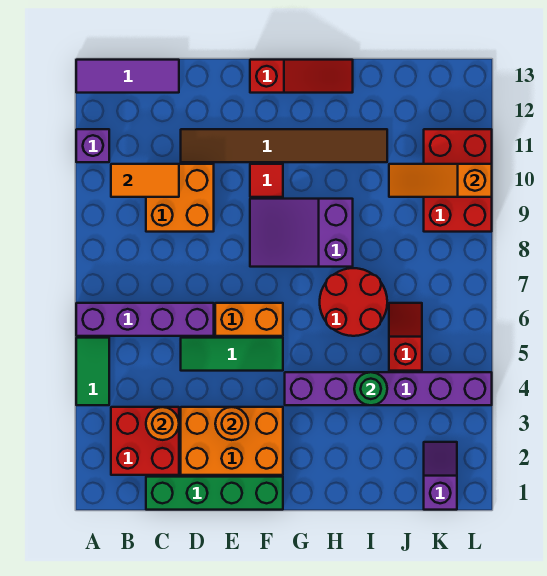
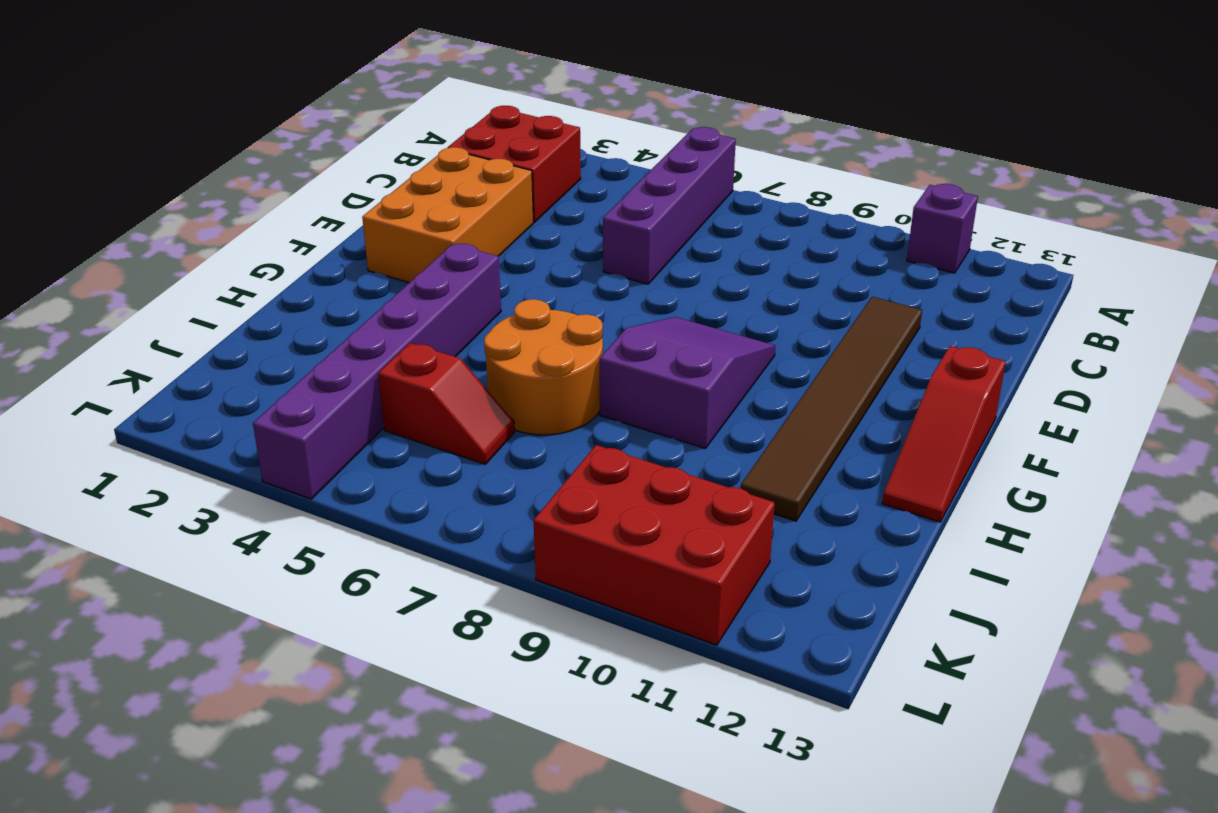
orange round brick H6:I7 level 1 -> red round brick H6:I7 level 1
none -> green tile A4:A5 level 1
none -> purple tile A13:C13 level 1
none -> green brick C1:F1 level 1

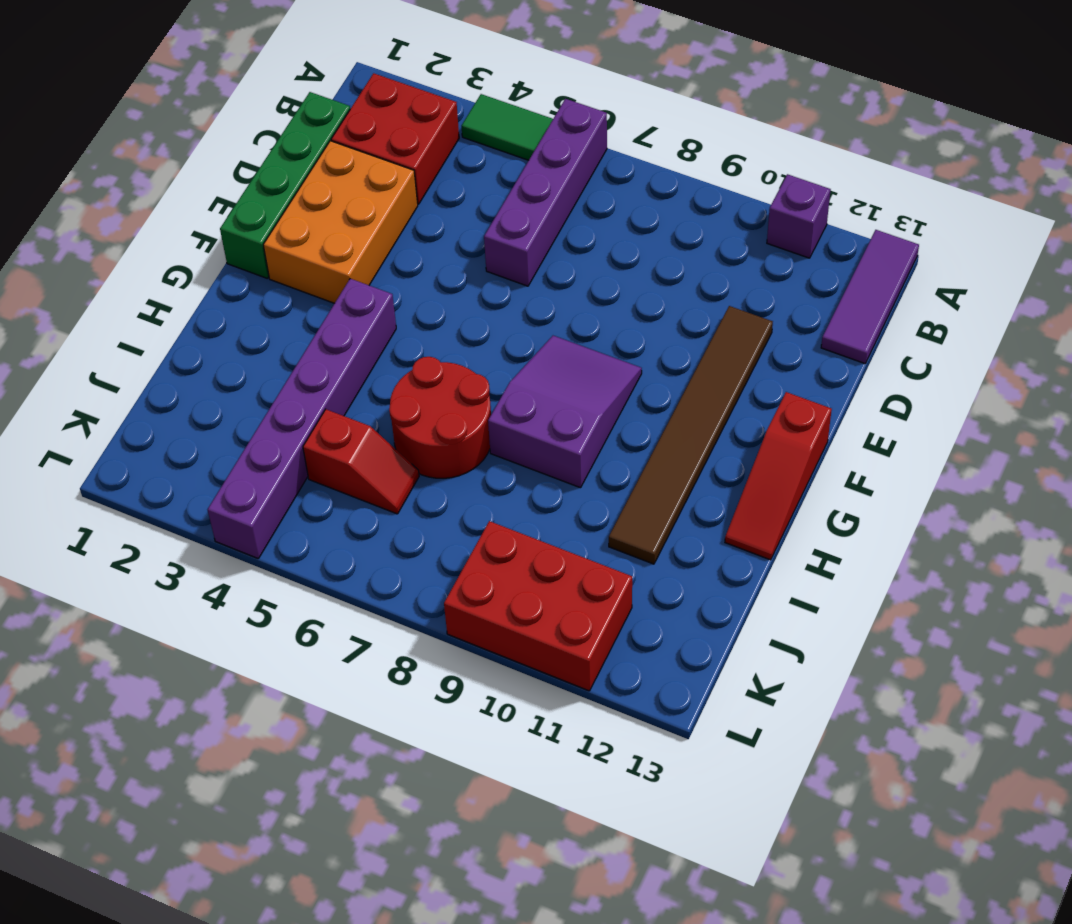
none -> orange brick C9:D10 level 1
none -> green tile D5:F5 level 1
none -> orange brick E6:F6 level 1

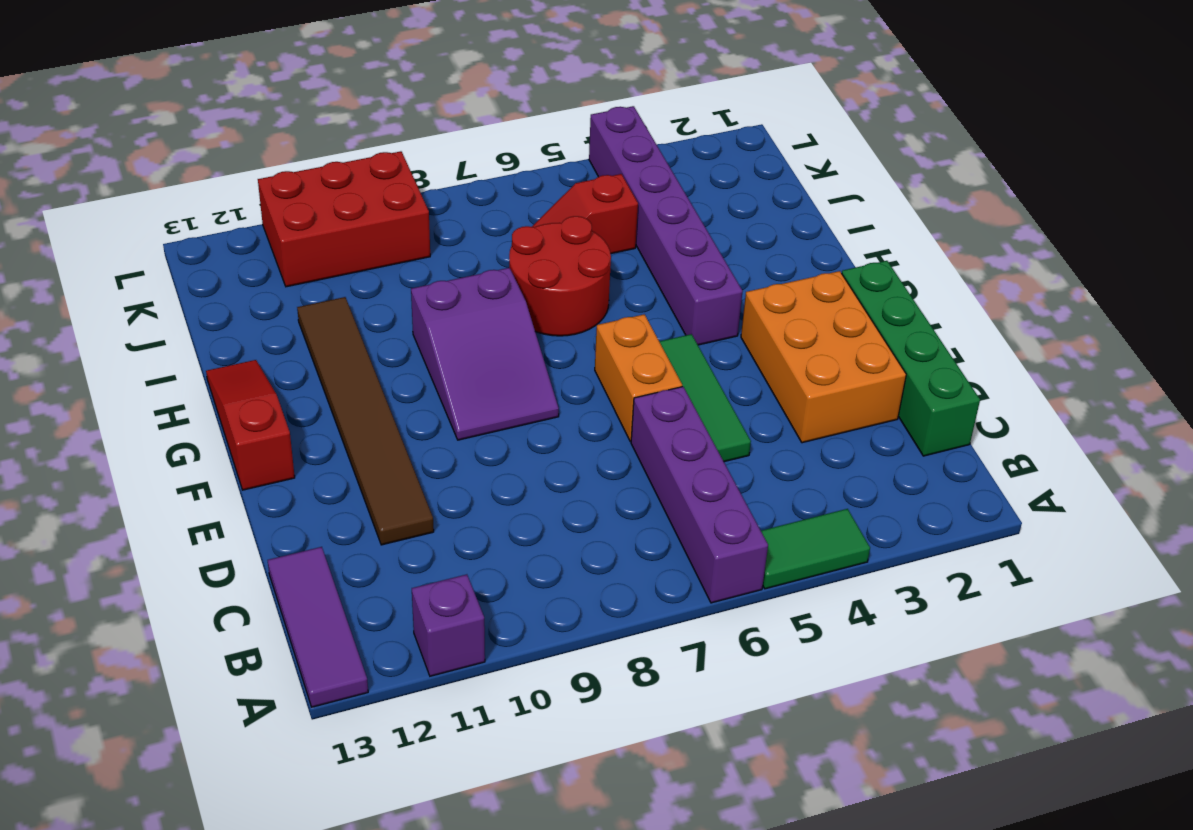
none -> red brick B2:C3 level 1
none -> orange brick C9:D10 level 1
none -> red tile F10 level 1

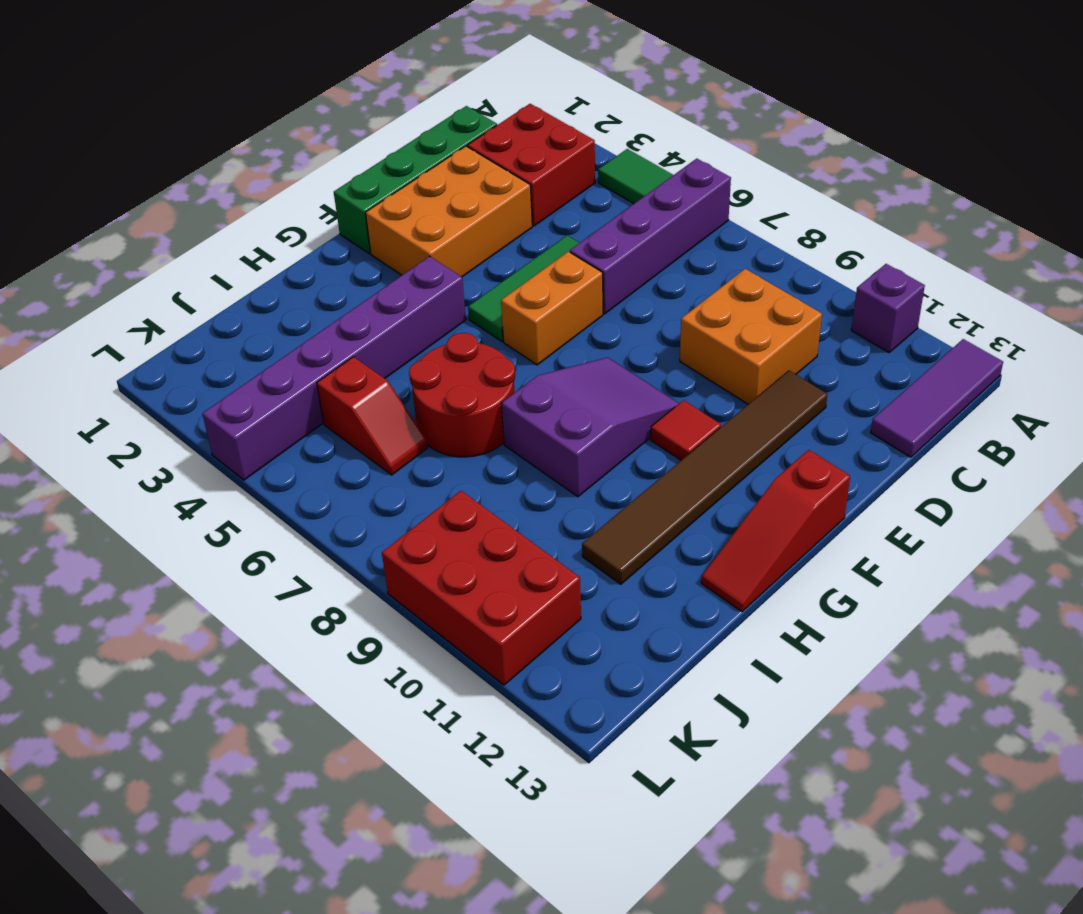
none -> purple slope K1:K2 level 1 top 1
none -> orange tile B10:C10 level 2
none -> orange round brick C3 level 2

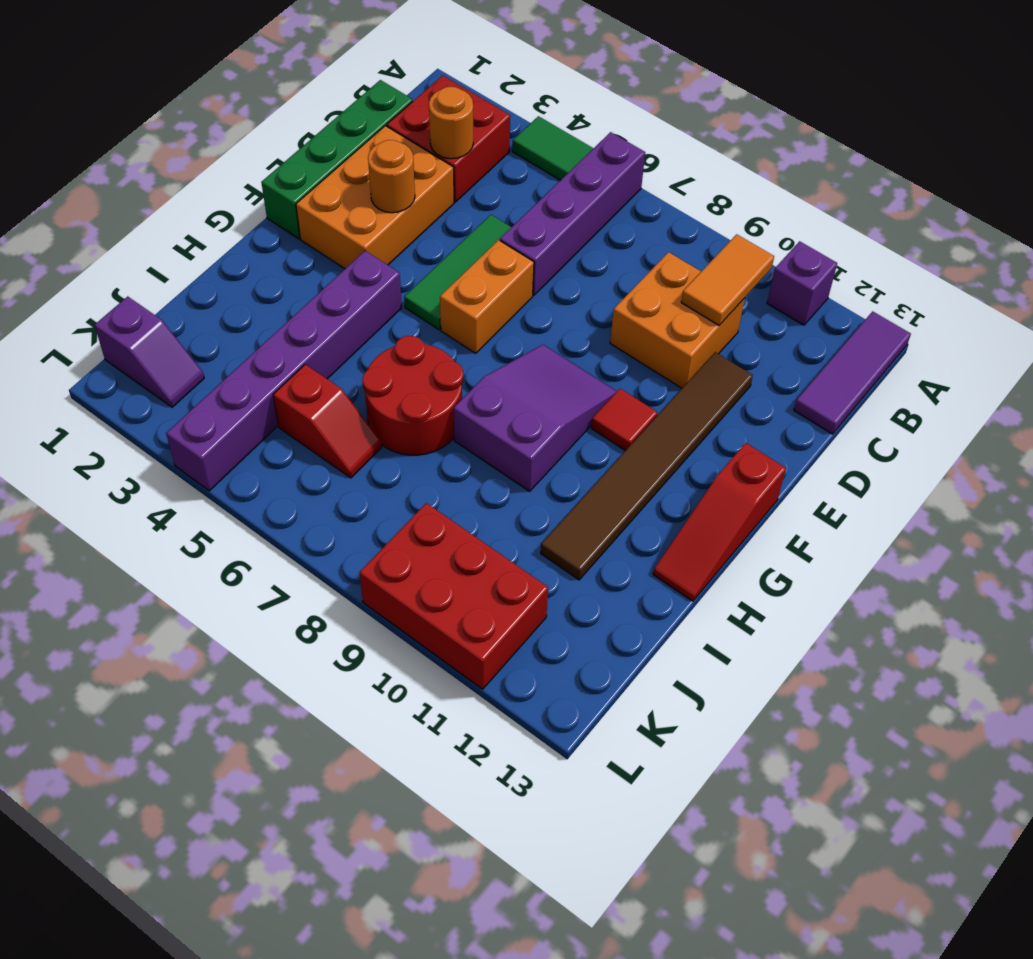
none -> green round brick I4 level 2
none -> orange slope J10:L10 level 2 top L

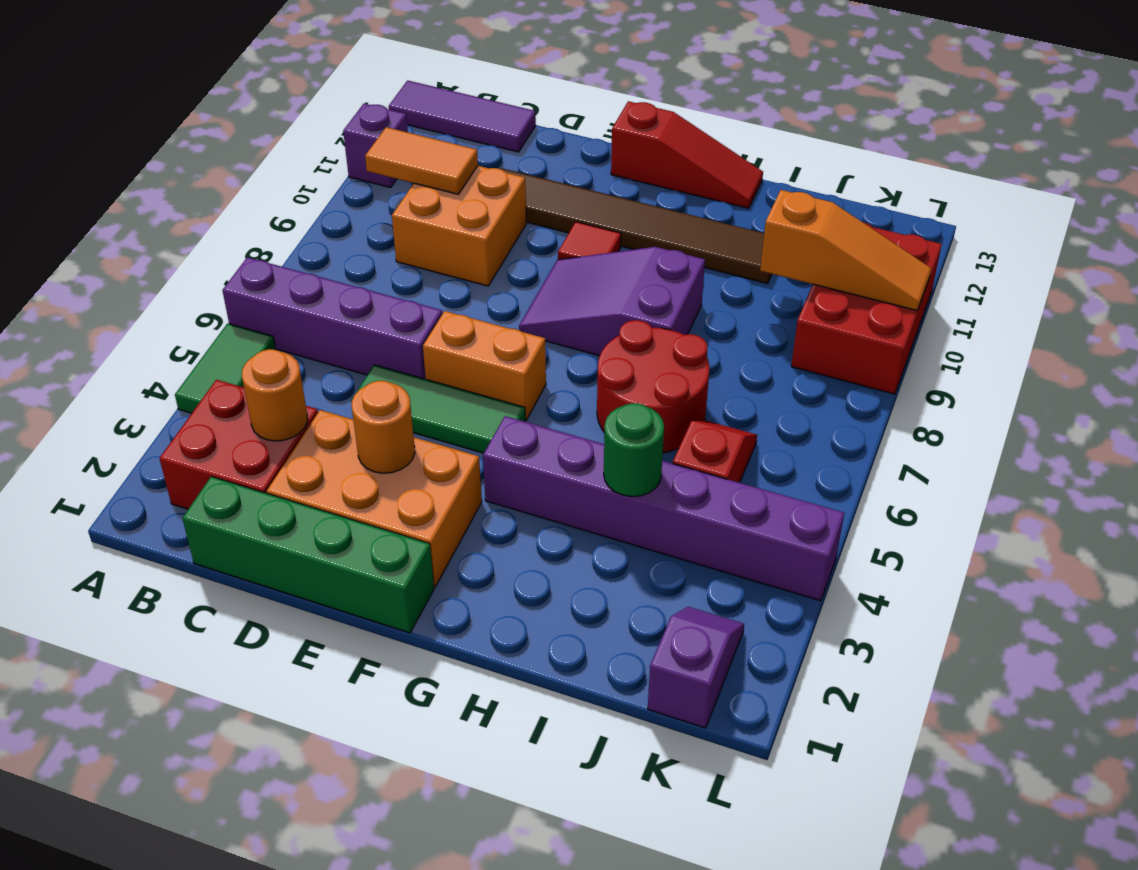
orange slope J10:L10 level 2 top J -> orange slope J10:L10 level 2 top L

